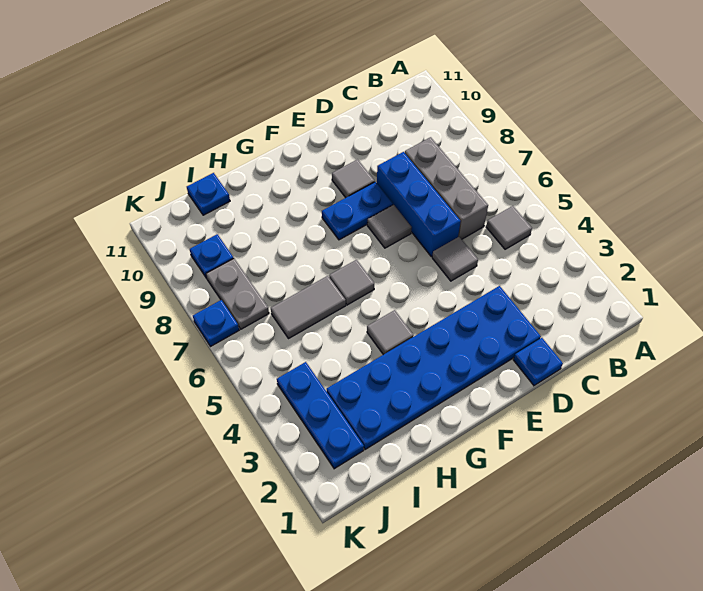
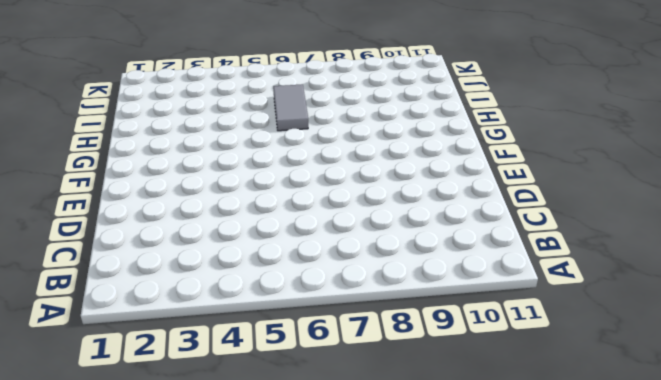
none -> grey tile B5 level 1
none -> grey brick C6:C8 level 1
none -> blue plate D1 level 1

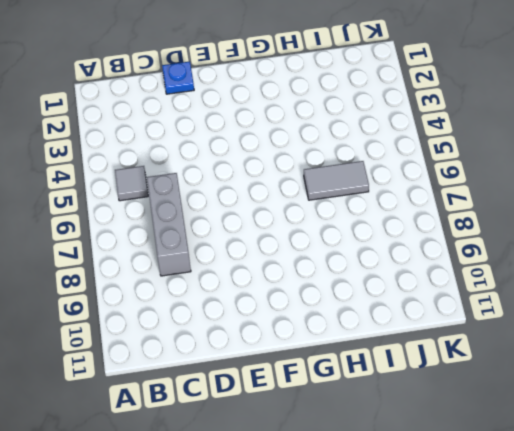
none -> blue plate D2:I3 level 1
none -> grey tile D5 level 1
none -> blue brick D6:D8 level 1

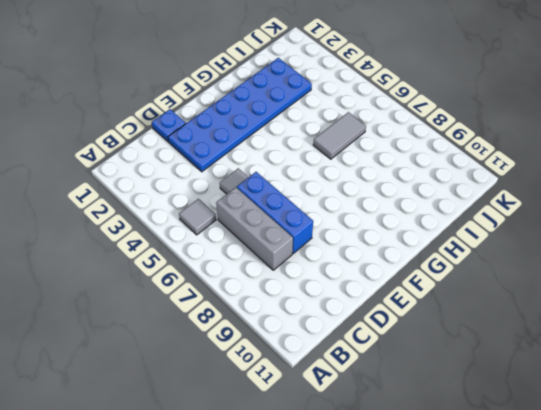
none -> grey tile E7 level 1
none -> blue plate E8:F8 level 1
none -> grey tile E9 level 1

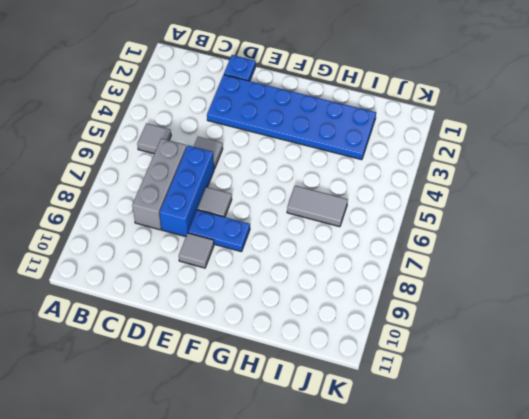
none -> grey tile G4 level 1
none -> grey tile G6 level 1
none -> blue plate I11 level 1

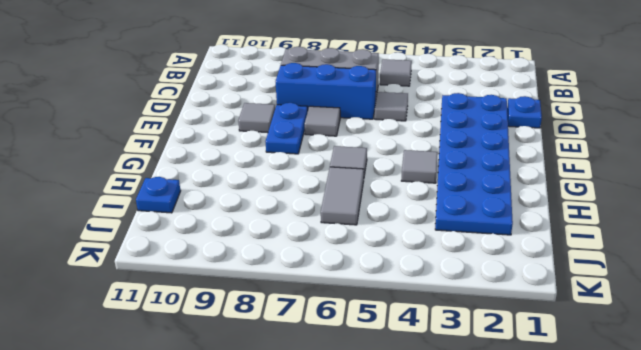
none -> blue plate J2:J4 level 1
none -> grey plate J7:J8 level 1
none -> blue plate J9 level 1

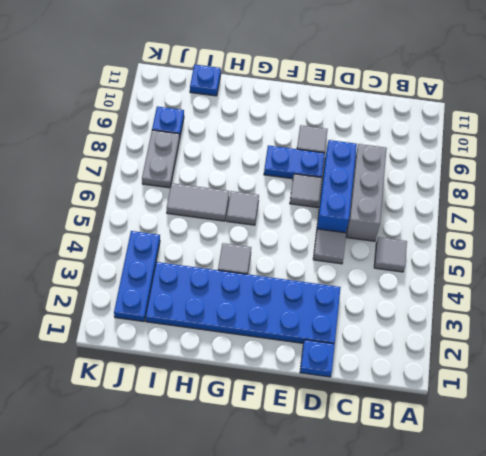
none -> blue plate K7 level 1

